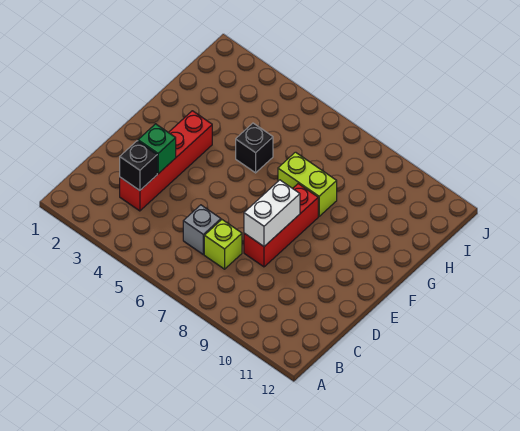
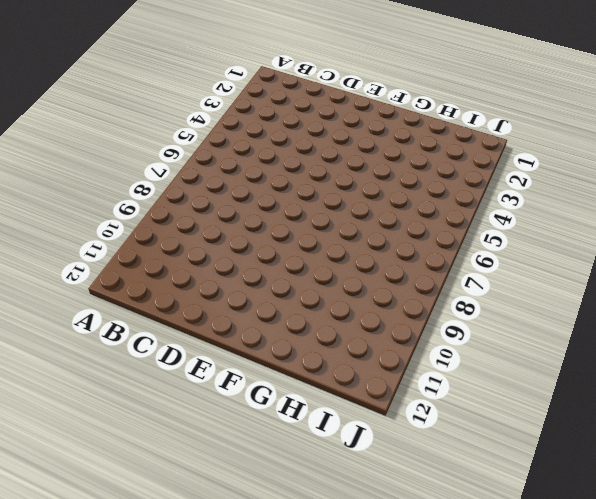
none -> red brick C3:F3 level 1
none -> grey brick C6 level 1

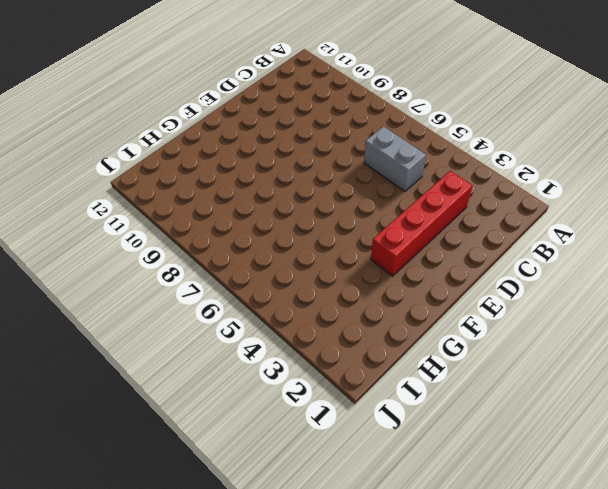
grey brick C5:C6 level 1 -> grey brick C6 level 1
none -> lime brick C7 level 1
none -> red brick D8:F8 level 1

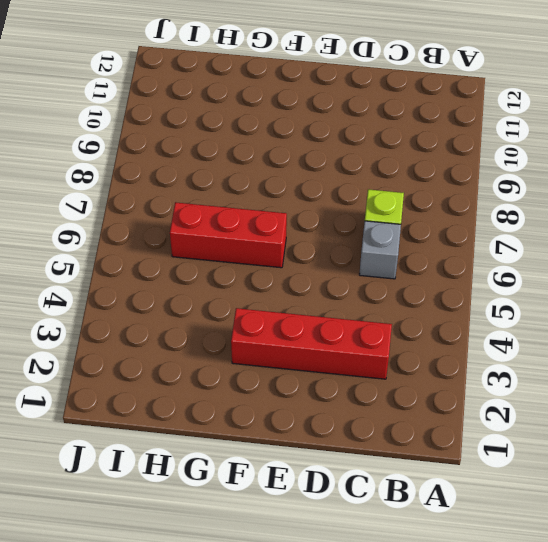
red brick F6:H6 level 1 -> red brick D8:F8 level 1
none -> black brick G5 level 1
none -> lime brick G7:G8 level 1

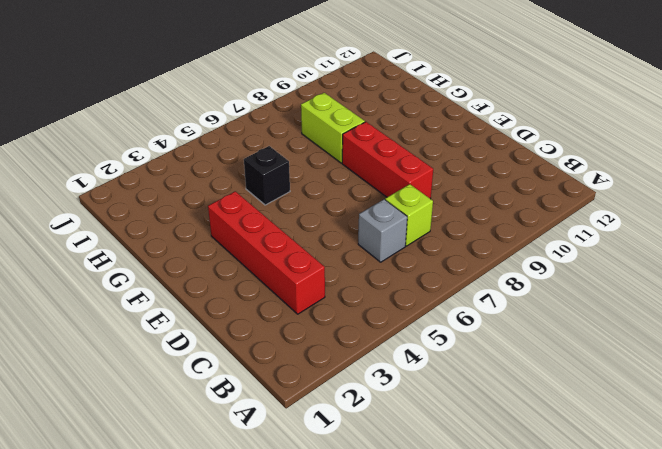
lime brick G8:H8 level 1 -> lime brick G7:G8 level 1
none -> black brick C3 level 2
none -> green brick D3 level 2

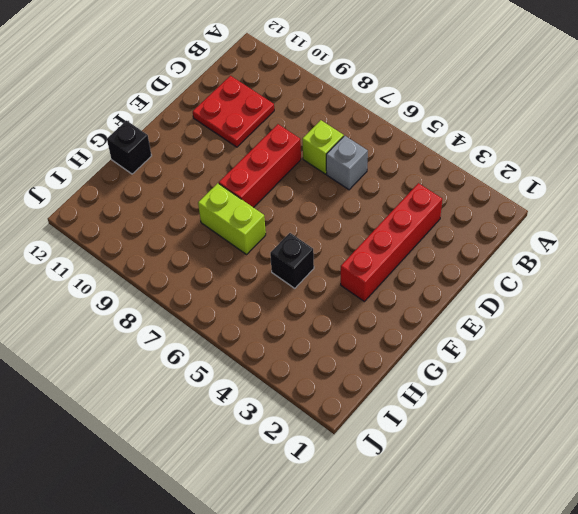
red plate C10:D11 level 1 -> none
black brick G12 level 1 -> black brick C3 level 2
none -> green brick D3 level 2
none -> white brick D8:E8 level 2

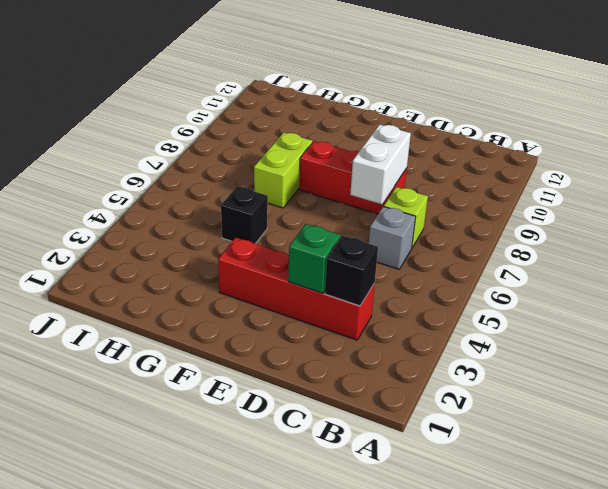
white brick D7:D8 level 2 -> white brick D8:E8 level 2

